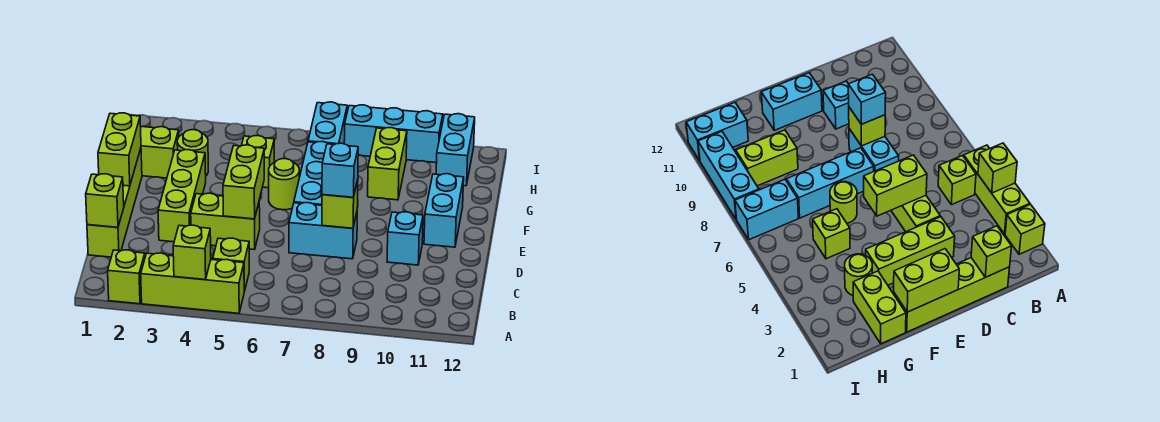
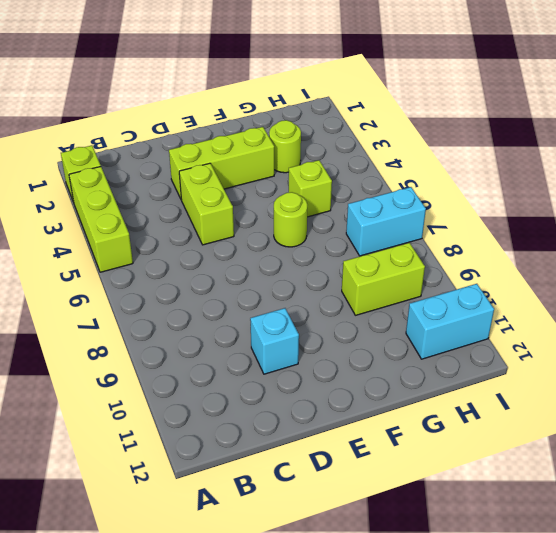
none -> lime brick B5 level 1
none -> lime brick C1:F1 level 1
none -> cyan brick D7:D8 level 1

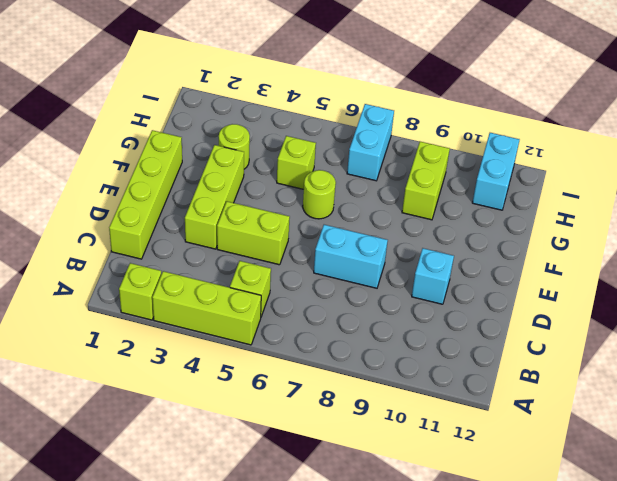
none -> cyan brick E7:G7 level 1
none -> cyan brick E11:F11 level 1
none -> lime brick G1:G2 level 1

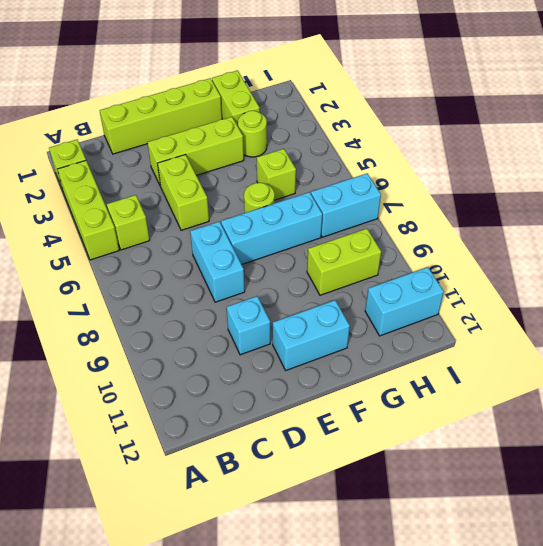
none -> cyan brick I8:I10 level 1
none -> lime brick A4 level 2
none -> lime brick C1 level 2

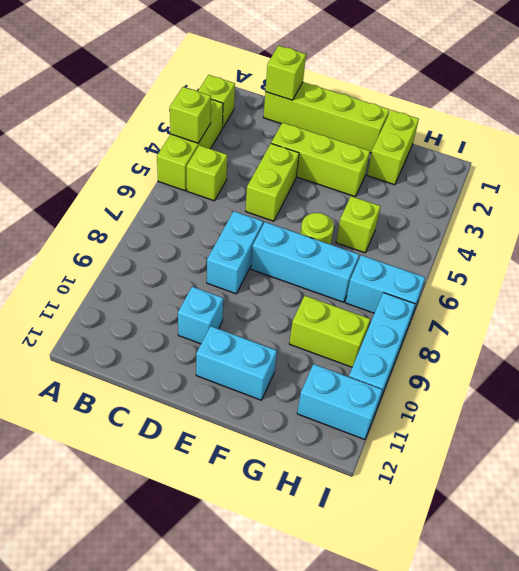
none -> lime round brick G3 level 1
none -> lime brick D5:E5 level 2
none -> lime brick D8 level 2

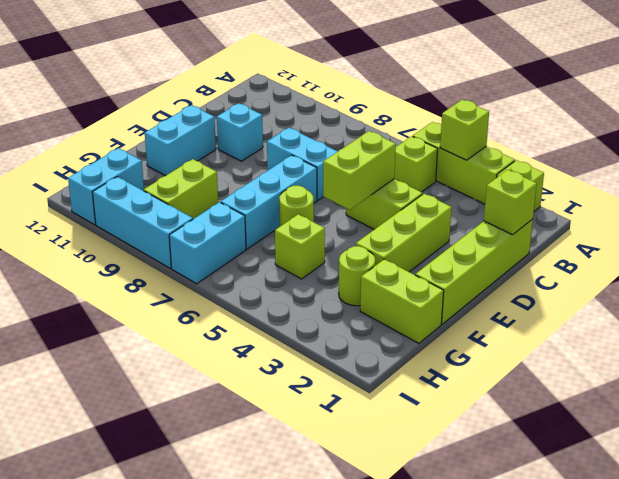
none -> lime brick D8 level 2
none -> lime brick E1:F1 level 2
none -> cyan brick D8 level 3

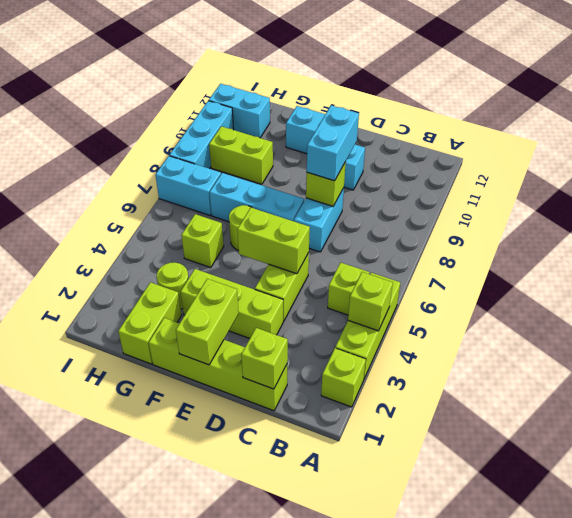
cyan brick D8:D9 level 3 -> cyan brick D8 level 3
lime brick E1:E2 level 2 -> lime brick E1:F1 level 2

